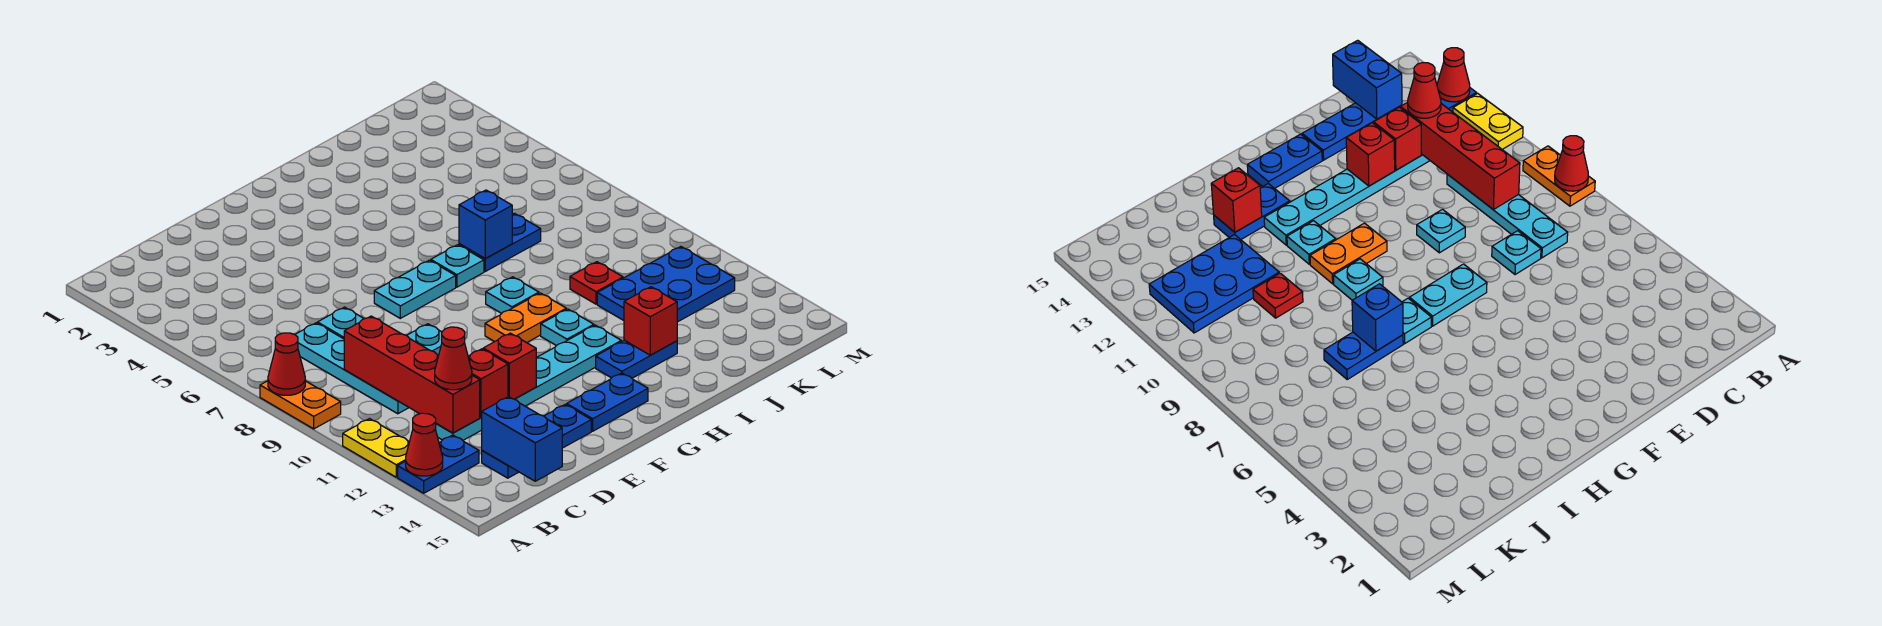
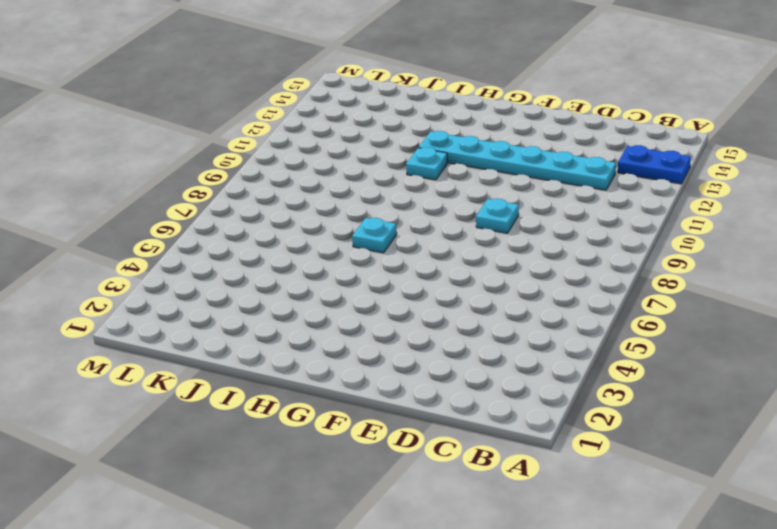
none -> orange plate A8:A9 level 1
none -> yellow plate A11:A12 level 1
none -> cyan plate C7:C10 level 1

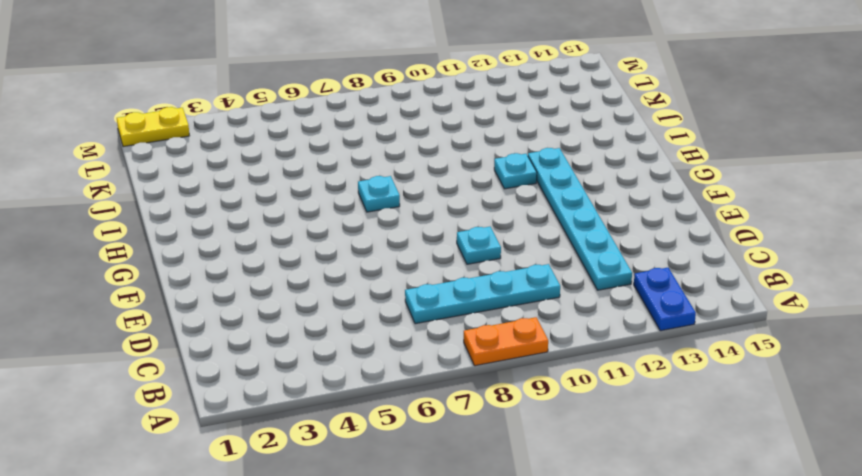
yellow plate M1:M2 level 1 -> yellow plate A11:A12 level 1
none -> blue plate C14:E14 level 1
none -> cyan plate D7 level 1
none -> cyan plate F7:G7 level 1

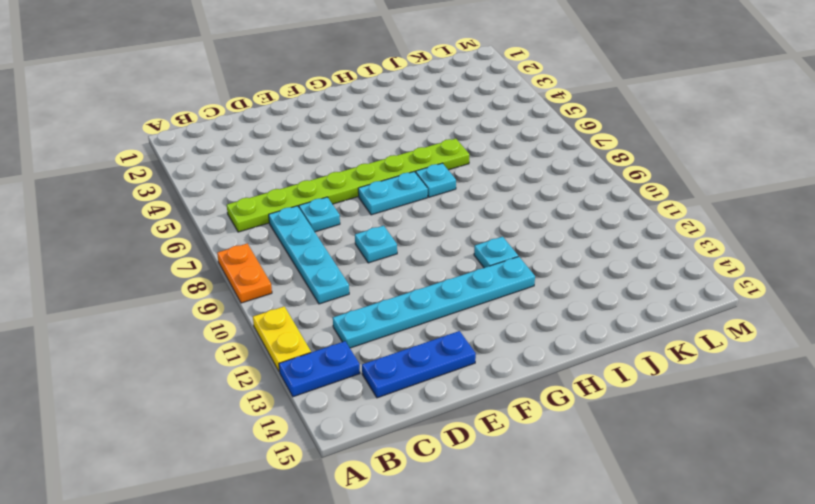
lime plate B6:I6 level 1 -> none
none -> blue plate F14:G14 level 1
none -> orange plate G10:H10 level 1
none -> cyan plate H9 level 1

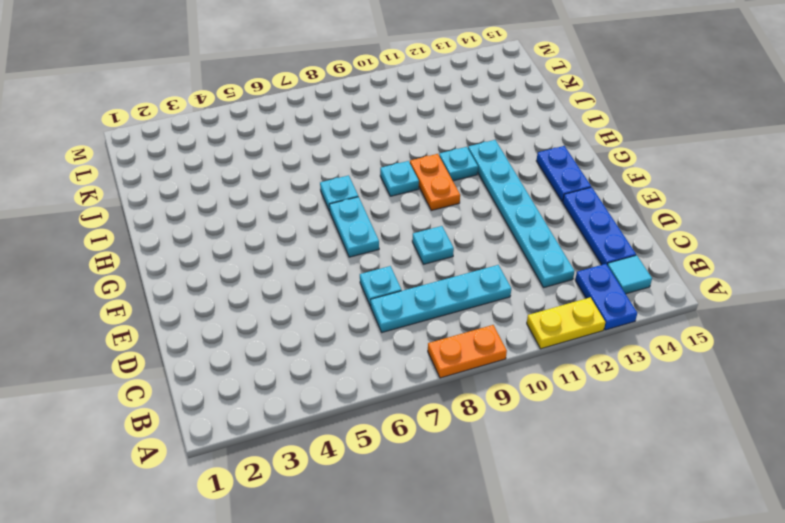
cyan tile B14 level 1 -> none
none -> blue plate H13:I13 level 1
none -> blue plate I7:J7 level 1
none -> red plate J10 level 1

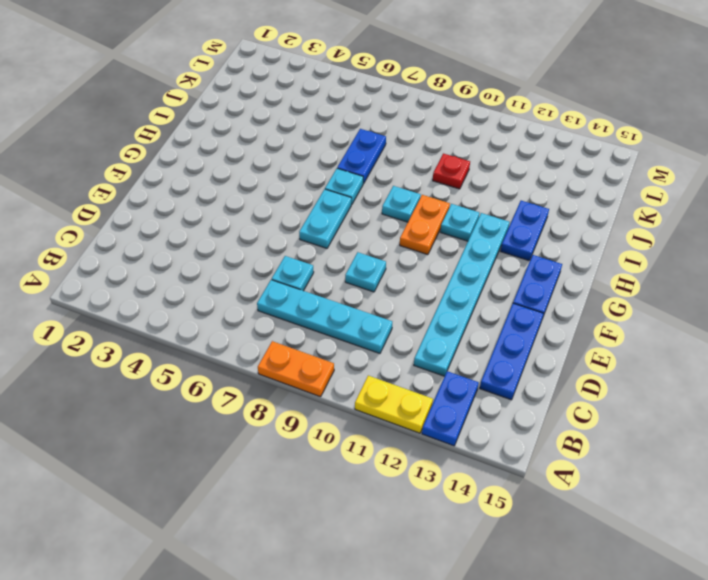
none -> blue plate J11:L12 level 1
none -> red cone A8 level 2
none -> red cone A13 level 2

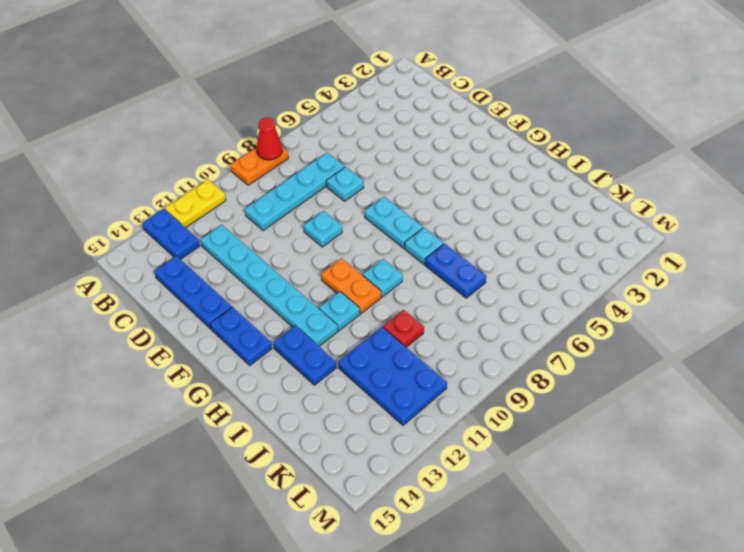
none -> red cone A13 level 2
none -> red brick C9:C12 level 2
none -> blue brick C14:C15 level 2

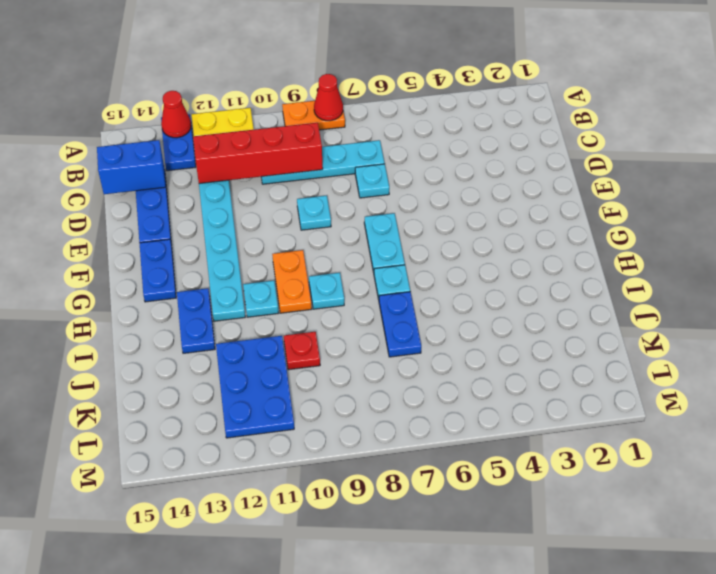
none -> red brick D12 level 2
none -> red brick E12 level 2
none -> blue brick I7 level 2

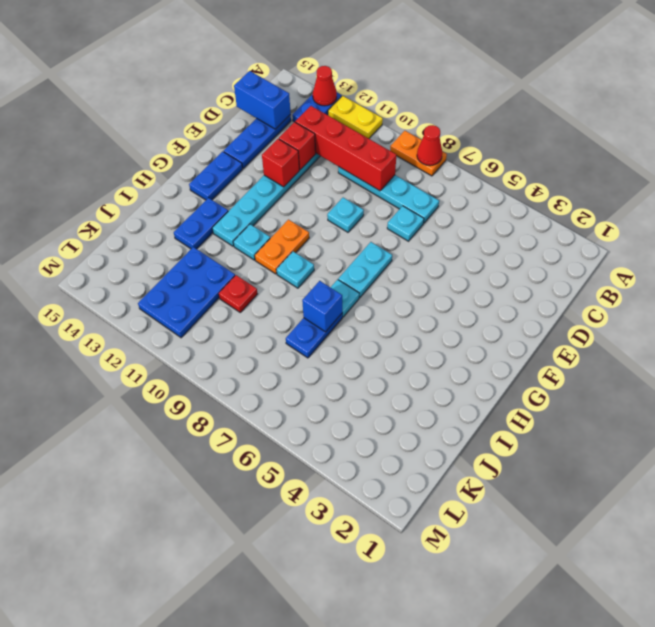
none -> red brick I13 level 2
none -> red cone C12 level 3

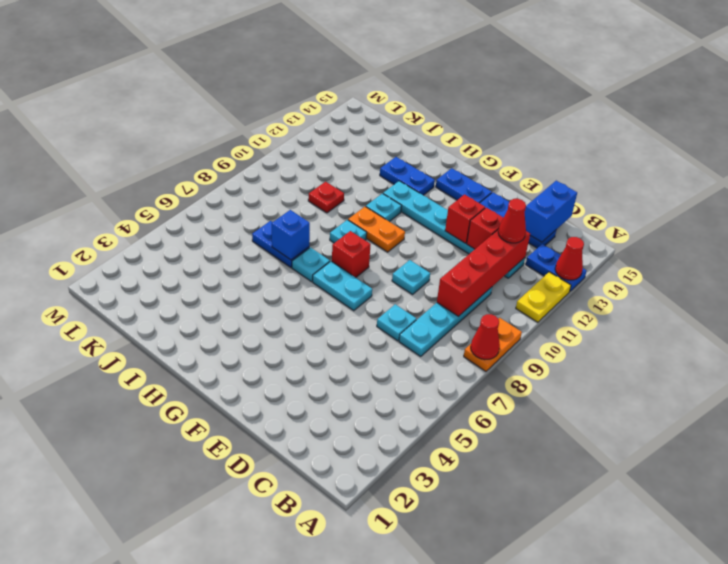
red brick G8 level 1 -> red brick I13 level 2
none -> blue plate J11:L12 level 1

